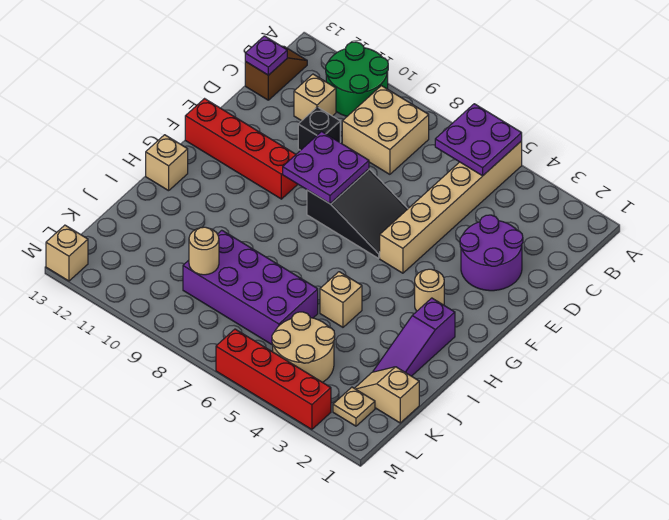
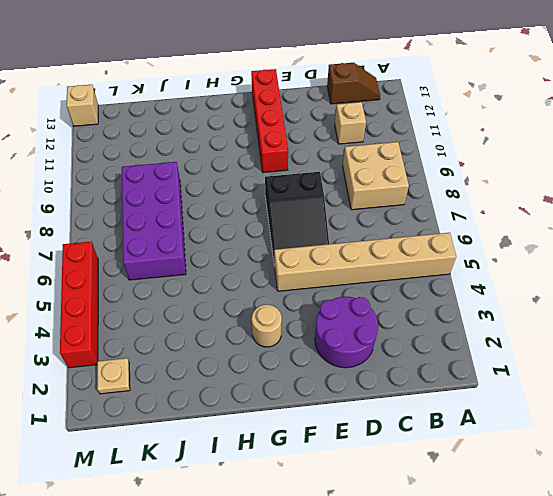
none -> green round brick A10:B11 level 1
none -> black brick D10 level 1
none -> purple slope H2:J2 level 1 top H

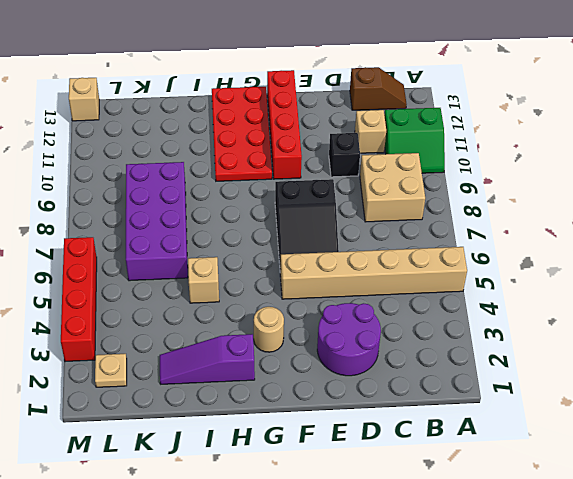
green slope A10:B11 level 1 top 11 -> green round brick A10:B11 level 1
red plate G10:H13 level 1 -> tan brick H13 level 1
none -> tan slope K1:K2 level 1 top 1
none -> tan round brick K4:L5 level 1
none -> purple plate A5:B6 level 2

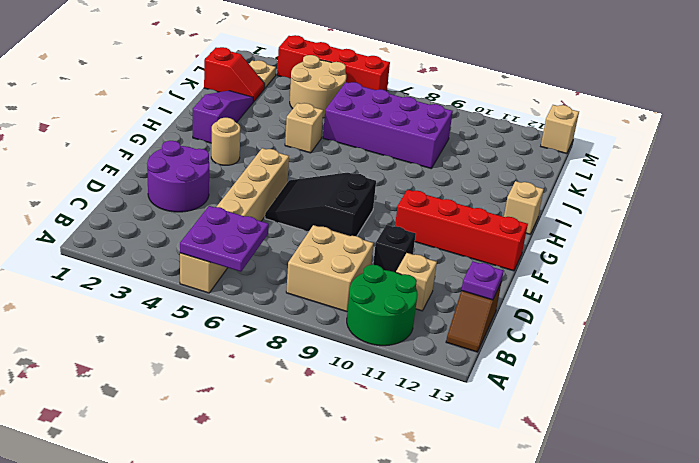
red slope K1:K2 level 1 top 1 -> tan slope K1:K2 level 1 top 1
none -> purple plate E8:F9 level 2
none -> tan round brick K9 level 2

